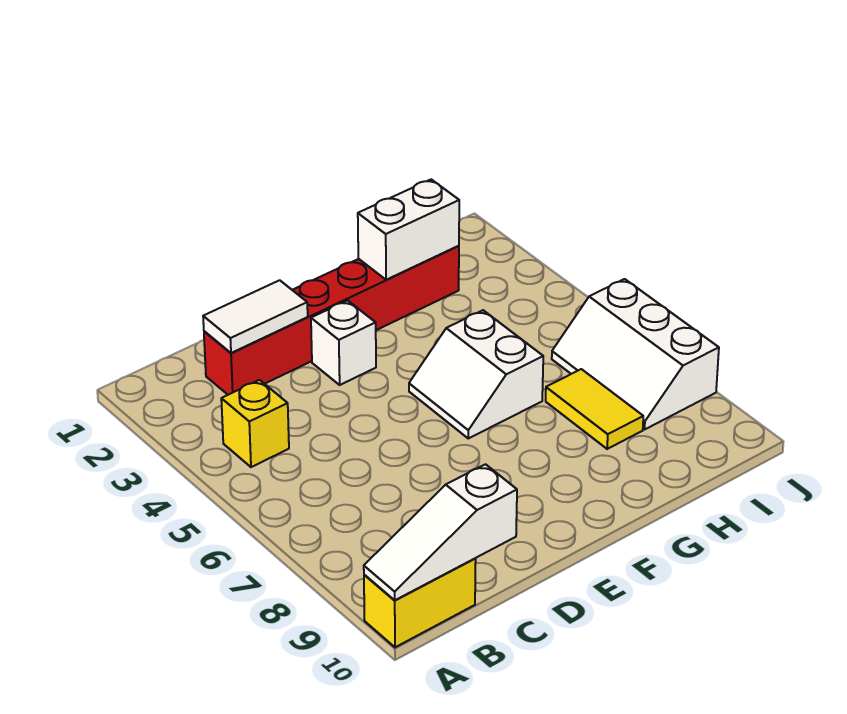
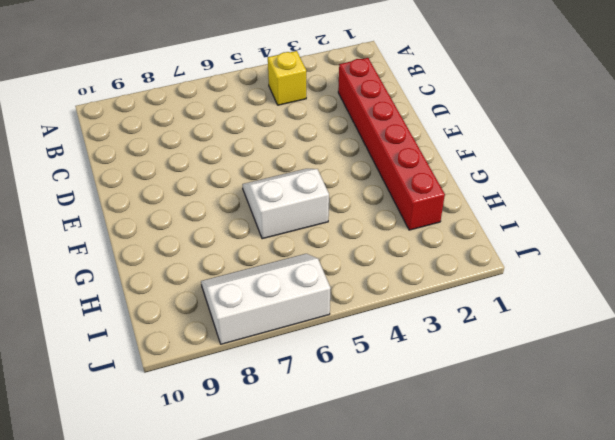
none -> yellow brick A10:B10 level 1
none -> white brick E3 level 1

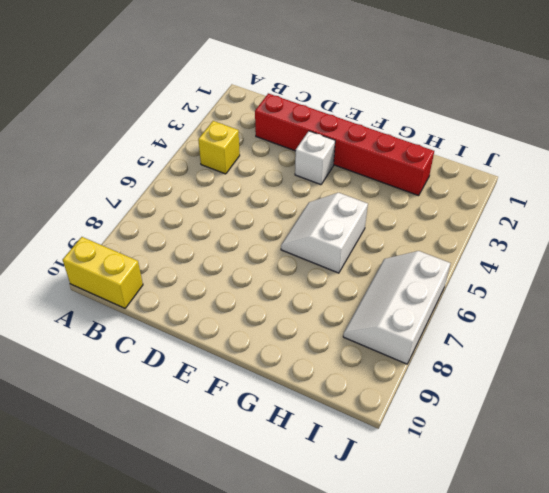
none -> yellow tile H7:H8 level 1
none -> white slope A10:C10 level 2 top C

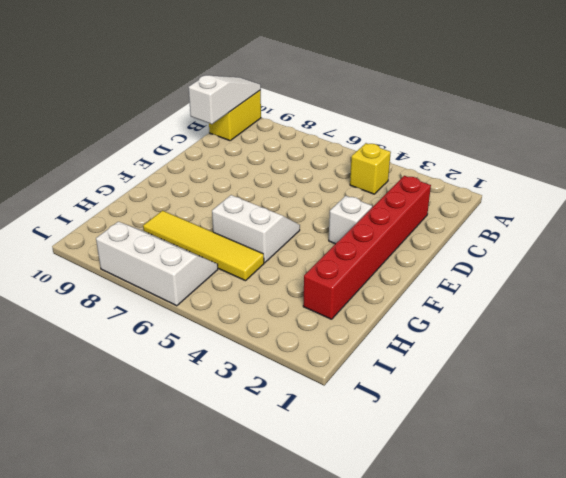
yellow tile H5:H8 level 1 -> yellow tile H7:H8 level 1
none -> white tile C2:D2 level 2
none -> white brick G2:H2 level 2

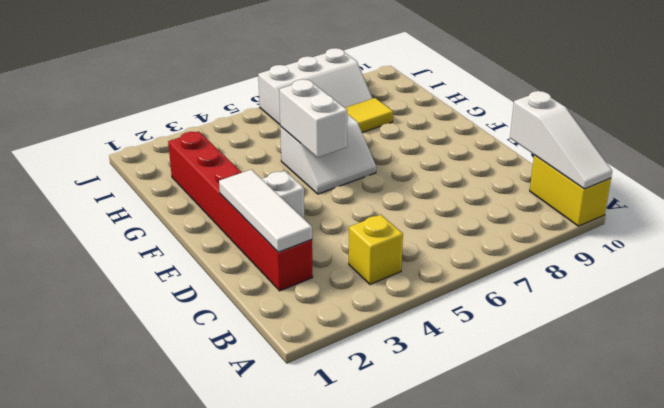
white tile C2:E2 level 2 -> white tile C2:D2 level 2
white brick F5:G5 level 2 -> white brick G2:H2 level 2

